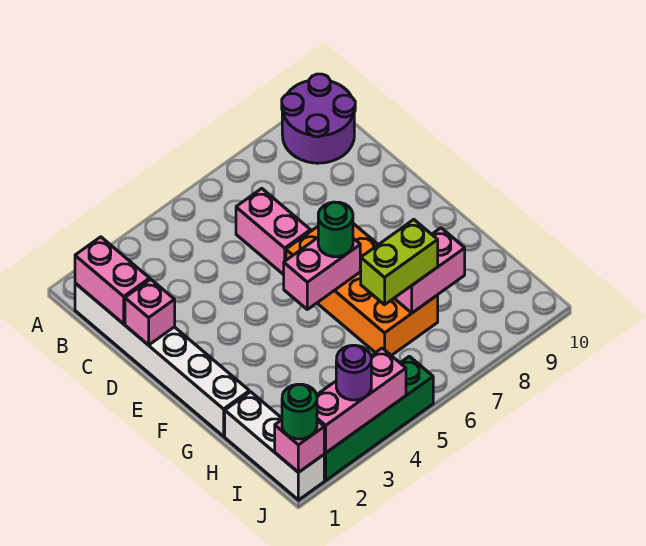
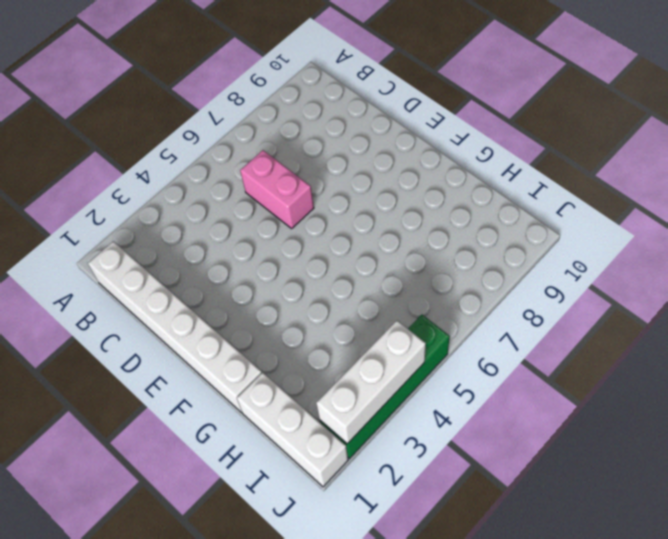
white brick J2:J4 level 2 -> pink brick J2:J4 level 2
none -> purple round brick A9:B10 level 1
none -> orange brick E6:H7 level 1
none -> pink brick B1:C1 level 2

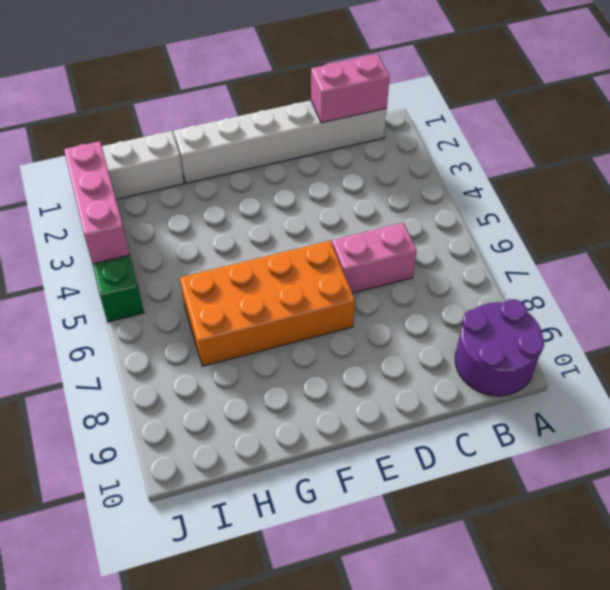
none -> pink brick D1 level 2
none -> pink brick F5:F6 level 2
none -> pink brick H7:H8 level 2

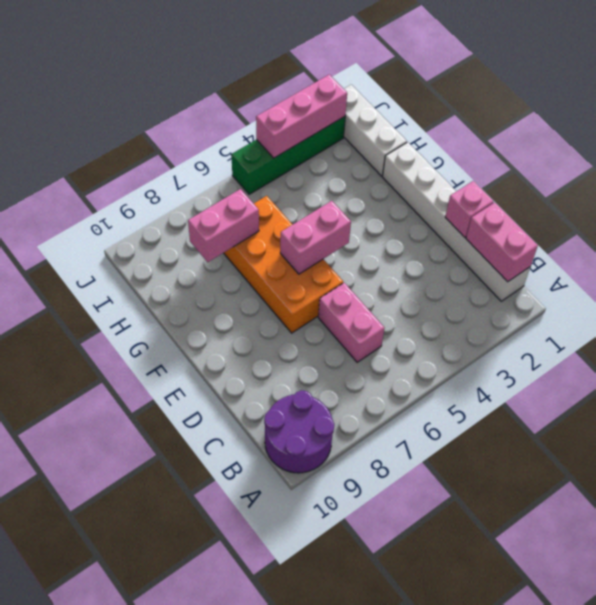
none -> pink brick J1 level 2
none -> green round brick F6 level 3
none -> lime brick H6:H7 level 3

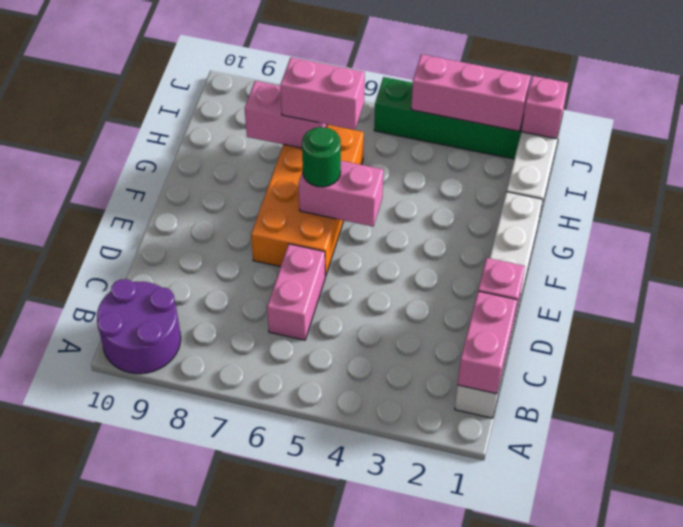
pink brick H6:H7 level 3 -> lime brick H6:H7 level 3
none -> green round brick J1 level 3
none -> purple round brick J3 level 3

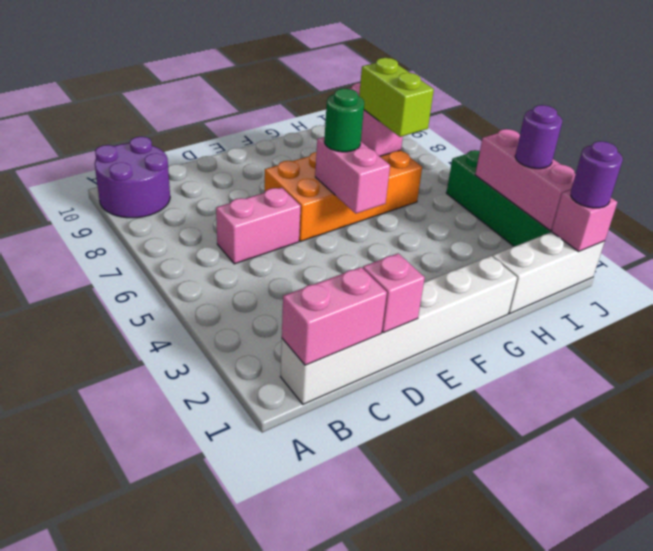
purple round brick J1 level 3 -> green round brick J1 level 3

